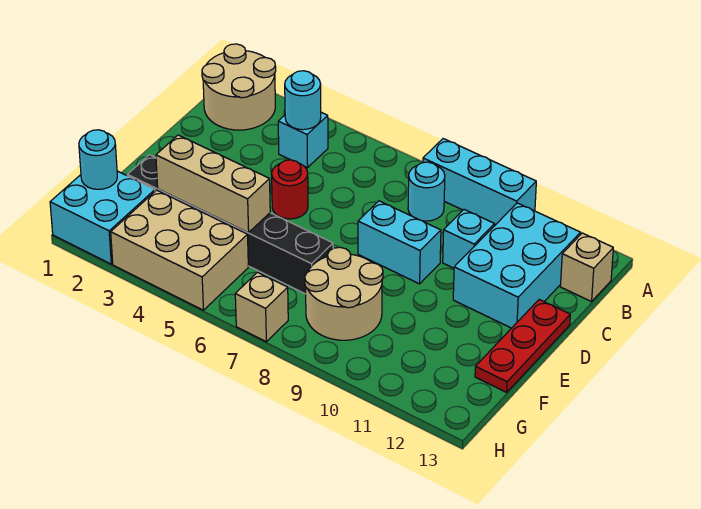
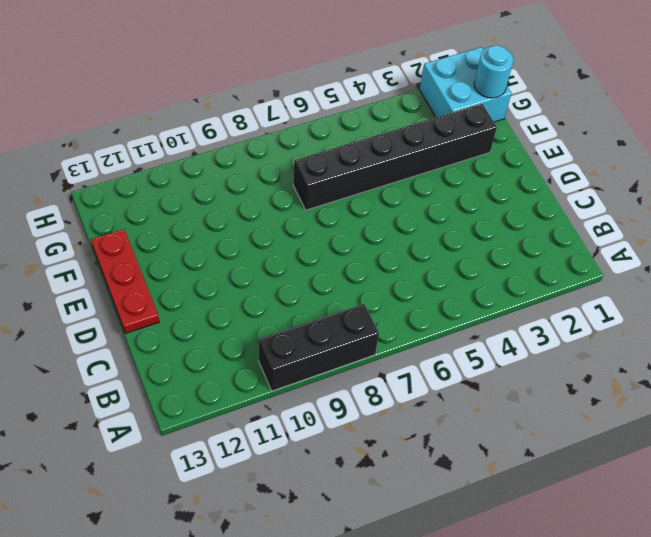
black brick A8:A10 level 1 -> cyan brick A8:A10 level 1
none -> tan round brick A1:B2 level 1
none -> cyan brick B4 level 1
none -> cyan round brick B8 level 1

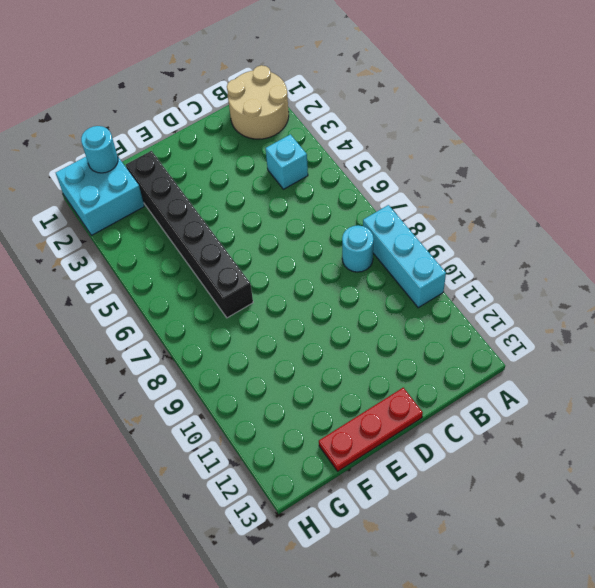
none -> cyan brick B11:D12 level 1
none -> tan brick B13 level 1
none -> cyan brick C10 level 1

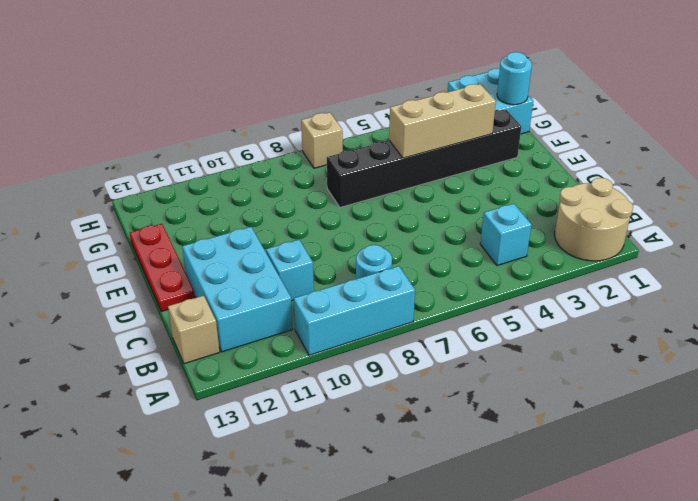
none -> red round brick D5 level 1
none -> cyan brick D8:D9 level 1
none -> tan round brick F8:G9 level 1

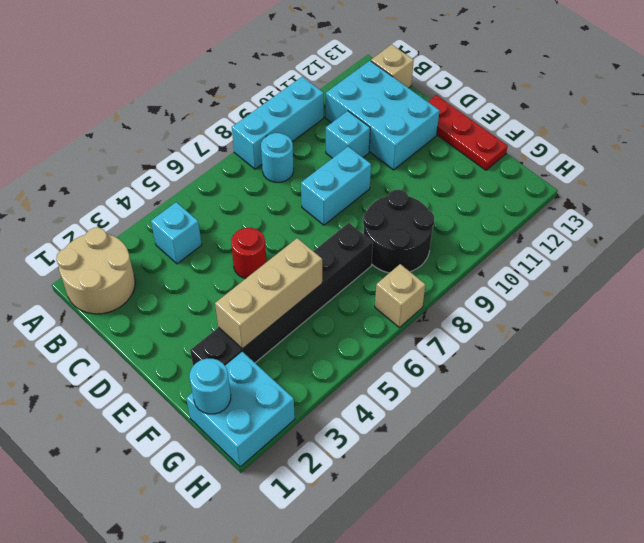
black round brick F8:G9 level 1 -> tan round brick F8:G9 level 1
none -> tan brick G3:H5 level 1
none -> cyan round brick B4 level 2

